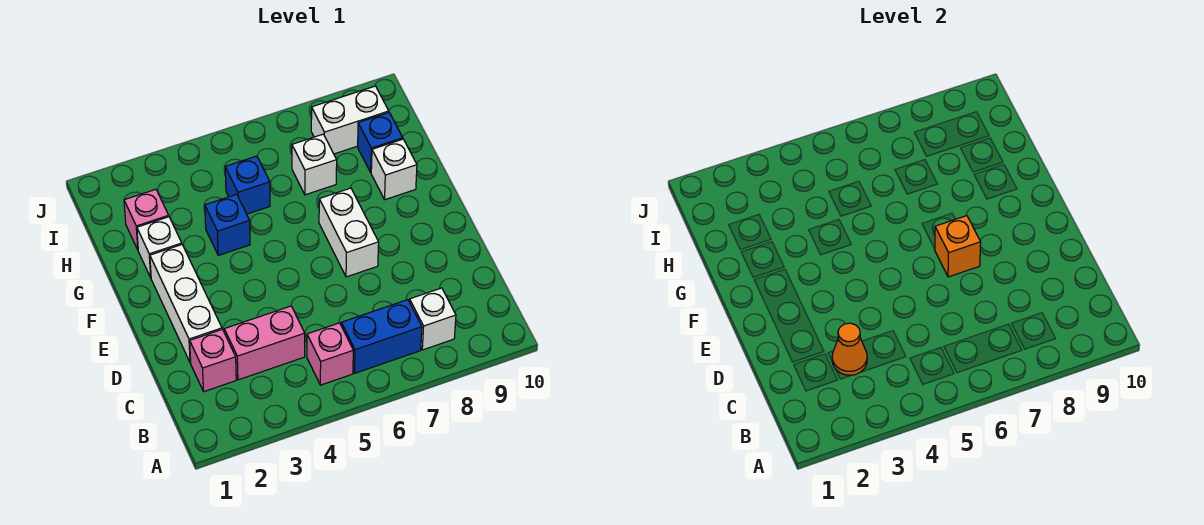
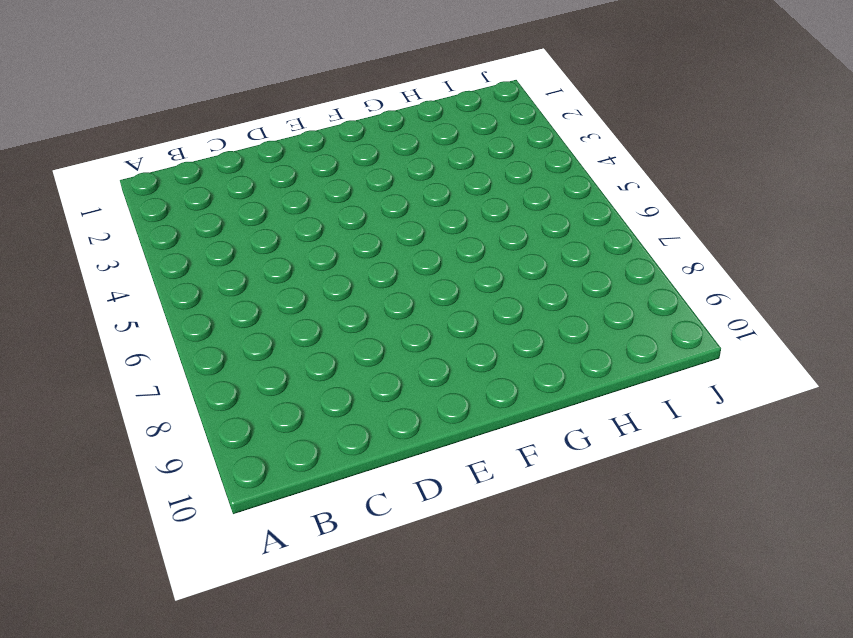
none -> pink brick B5 level 1
none -> blue brick B6:B7 level 1
none -> white brick B8 level 1

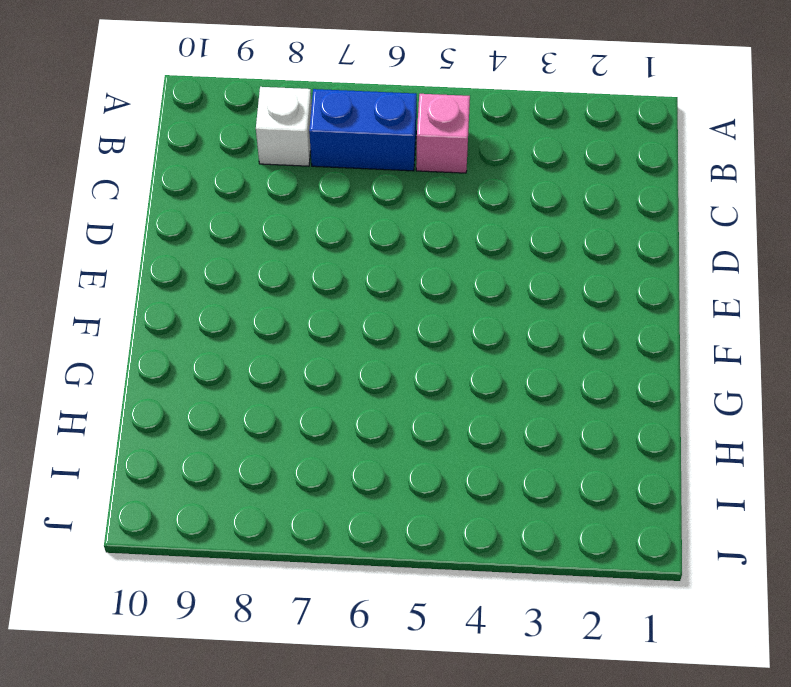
none -> pink brick C2 level 1
none -> pink brick C3:C4 level 1
none -> white brick D2:F2 level 1

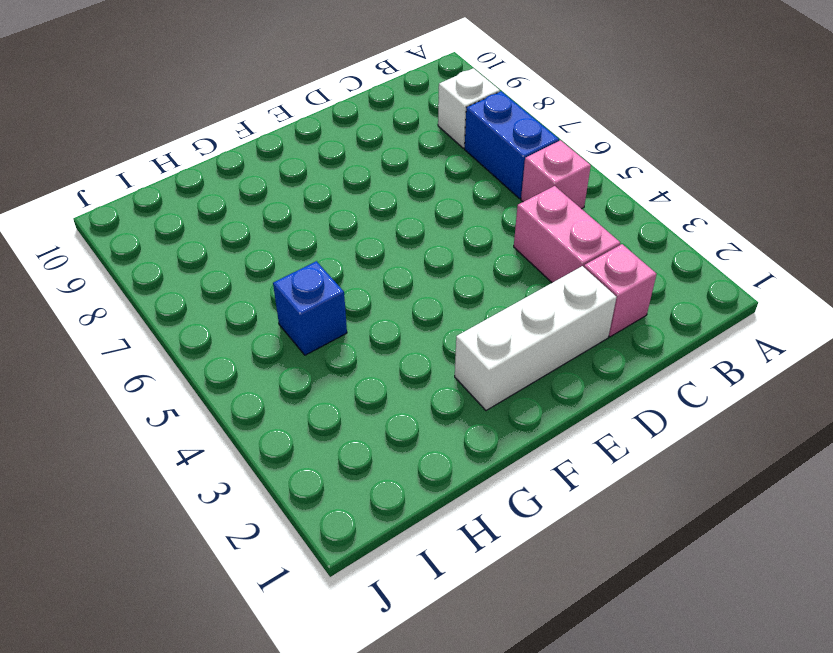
none -> white brick E7:F7 level 1
none -> white brick G2 level 1
none -> blue brick G4 level 1

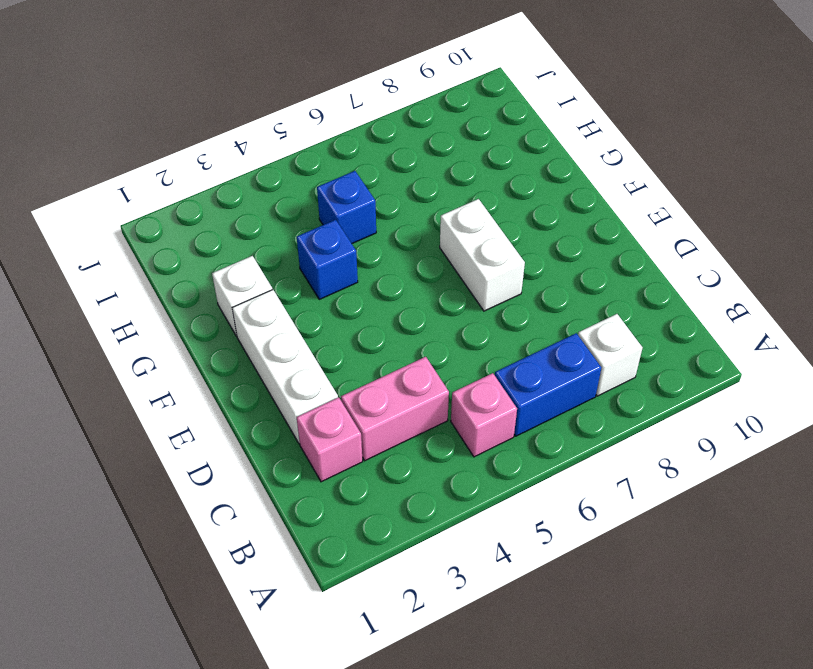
none -> white brick G9 level 1
none -> pink brick H2 level 1
none -> white brick H7 level 1

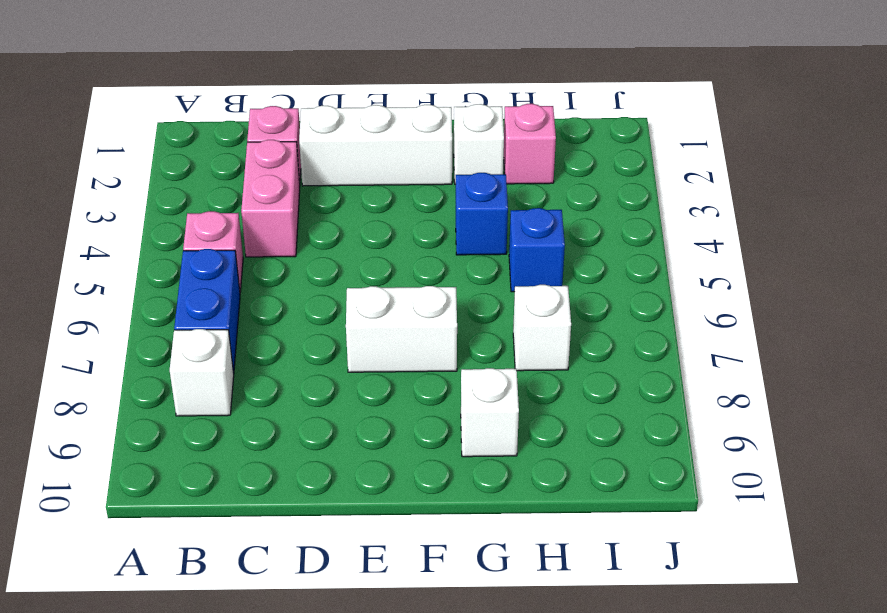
none -> blue brick H9 level 1
none -> white brick I8:I9 level 1
none -> orange cone C3 level 2

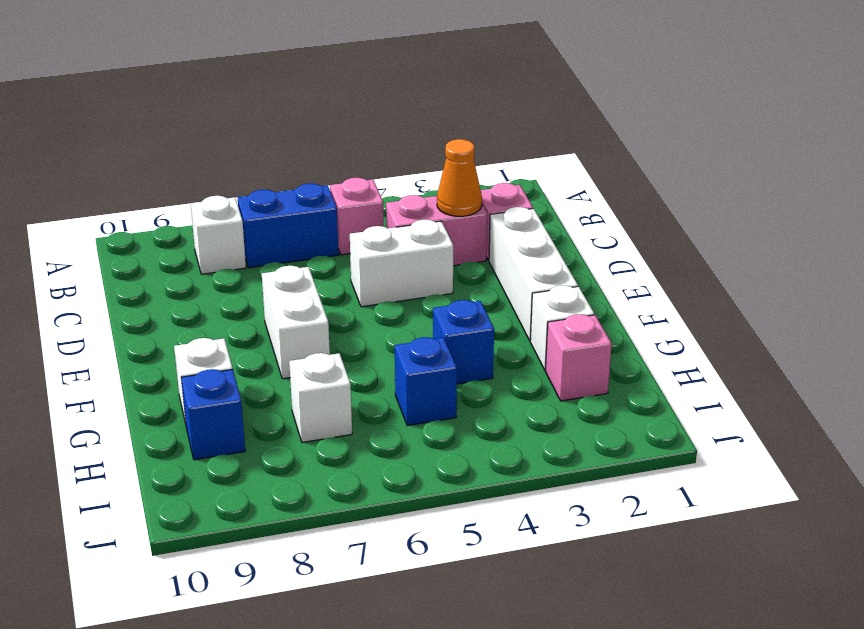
white brick D4:D5 level 1 -> white brick I8:I9 level 1
none -> orange brick E7 level 2

